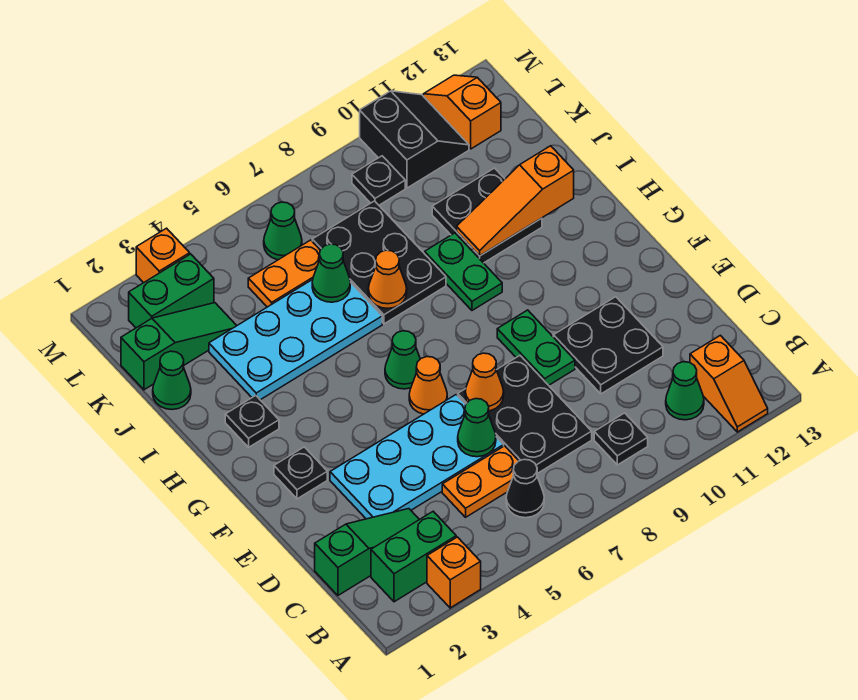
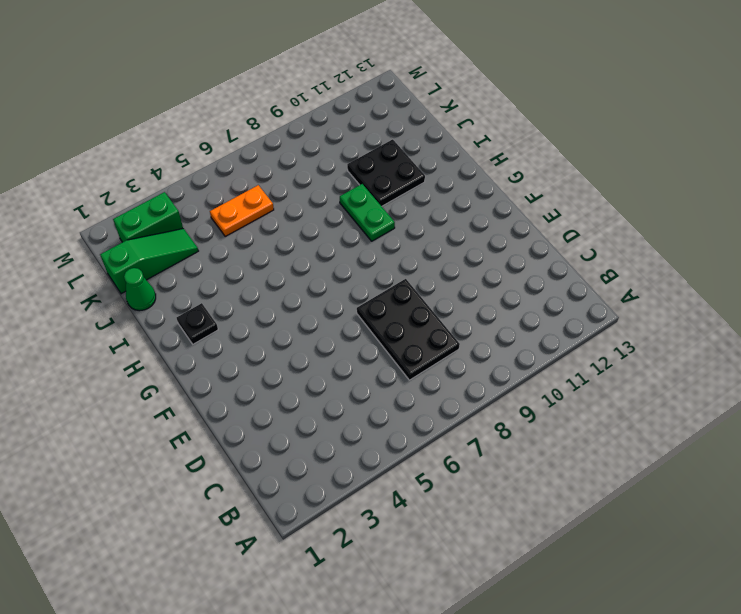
none -> orange brick A3 level 1
none -> orange slope A12:B12 level 1 top B
none -> green brick B2:B3 level 1
none -> black cone B6 level 1

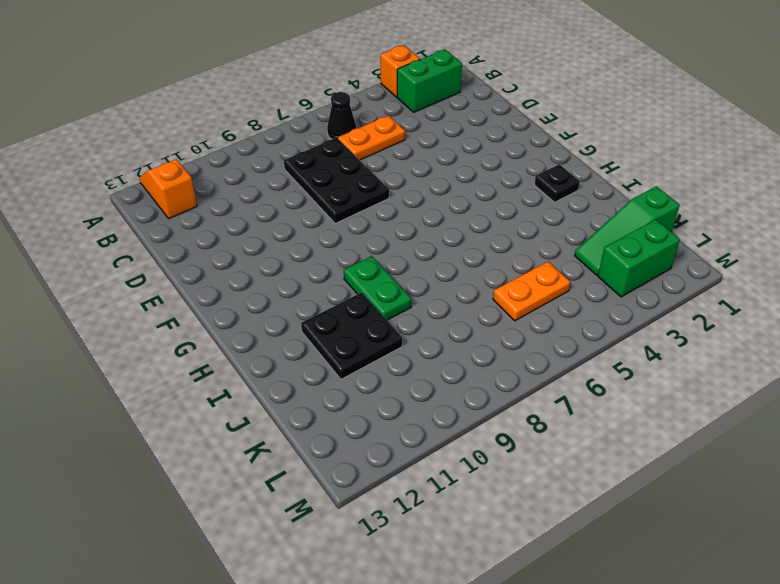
none -> black plate B9 level 1
none -> green cone B11 level 1
none -> green slope C1:C3 level 1 top 1
none -> cyan plate D3:E6 level 1

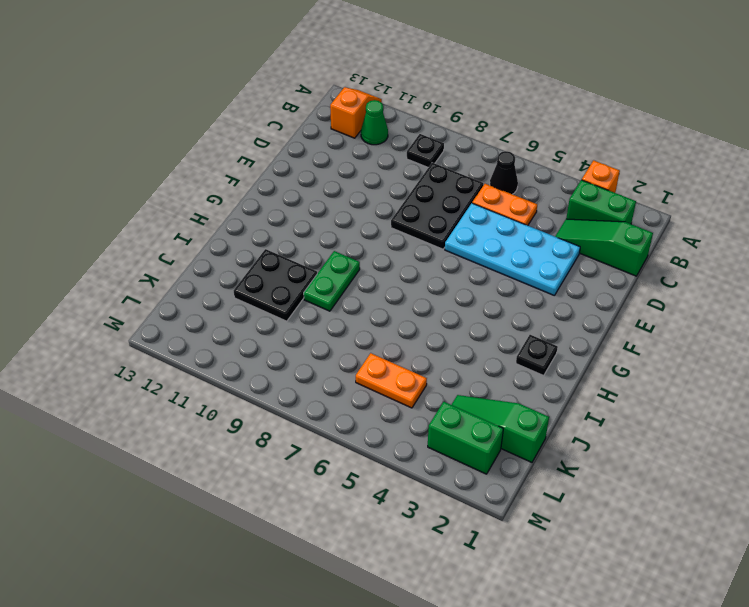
none -> black plate D10:E11 level 1
none -> green plate E9:F9 level 1
none -> black plate F2 level 1
none -> orange cone F6 level 1

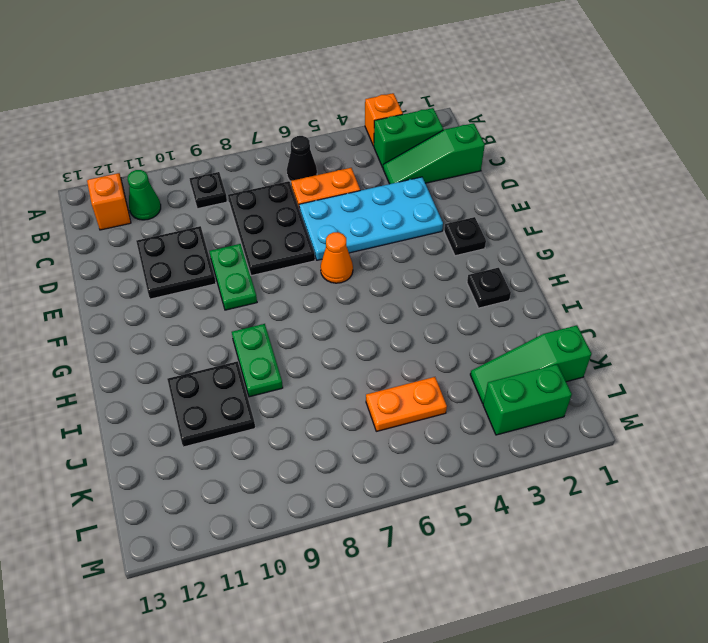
none -> green cone G6 level 1
none -> cyan plate I3:J6 level 1
none -> black plate I7:K8 level 1
none -> green cone J1 level 1

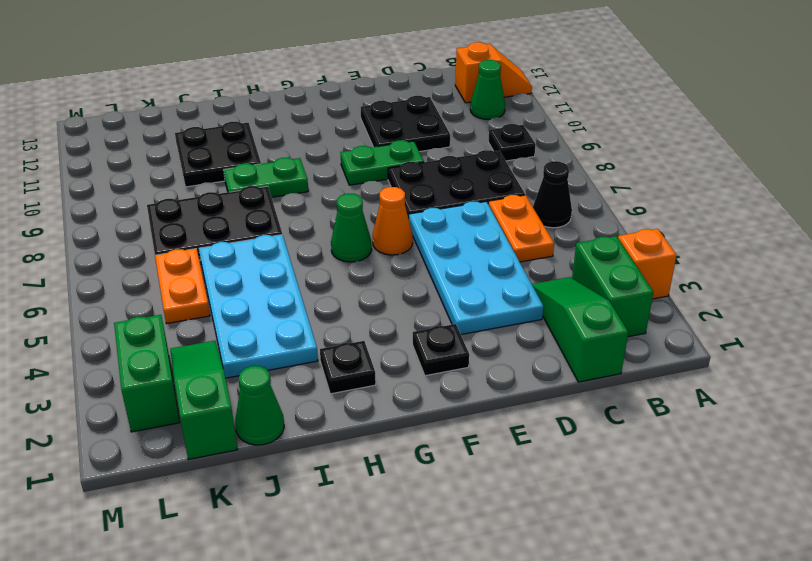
none -> green cone L6 level 1
none -> black plate L9 level 1
none -> black slope L10:M11 level 1 top 10
none -> orange slope L12:M12 level 1 top L

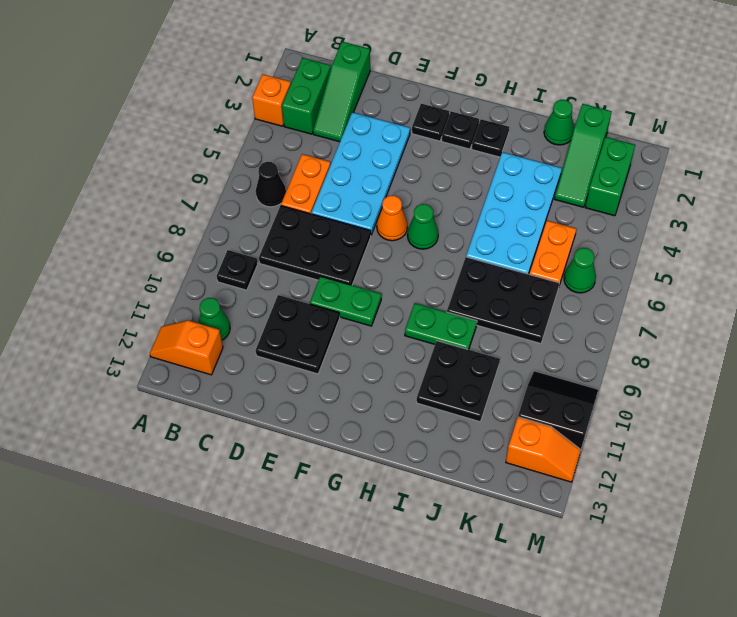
black plate G2 level 1 -> black plate L9 level 1
black slope L10:M11 level 1 top 11 -> black slope L10:M11 level 1 top 10
none -> orange brick M3 level 1
none -> green cone D6 level 2
none -> orange cone E7 level 2
none -> orange cone I7 level 2

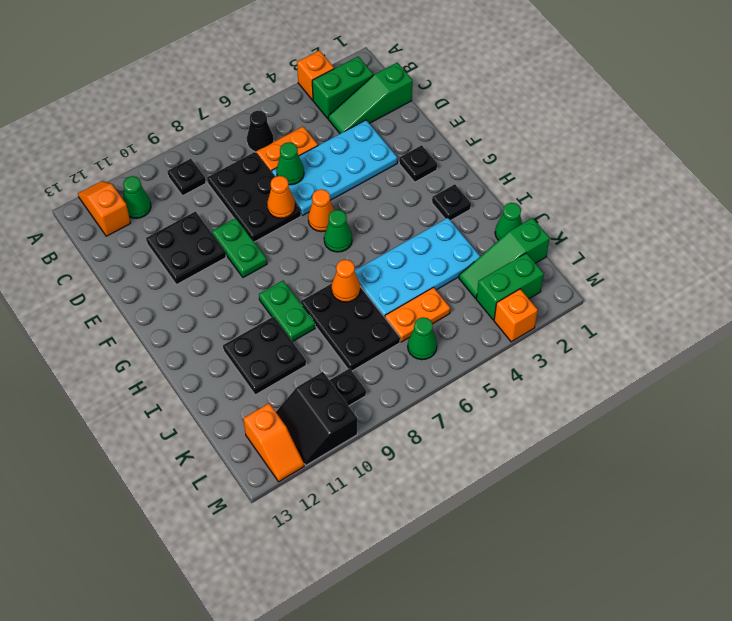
none -> orange slope I10:I12 level 2 top 12
none -> green cone J6 level 2

